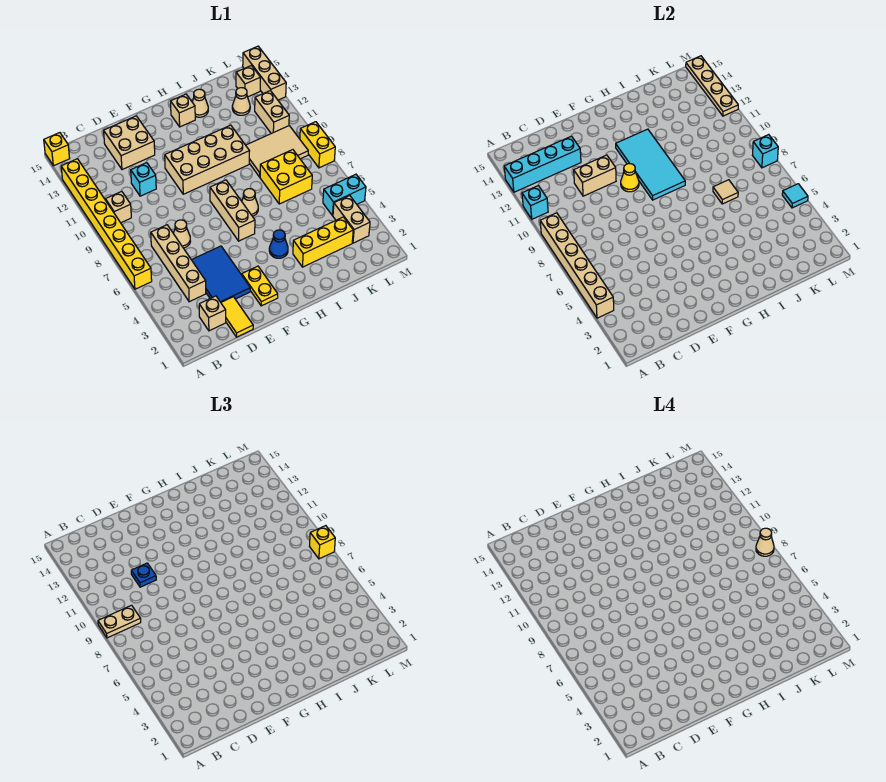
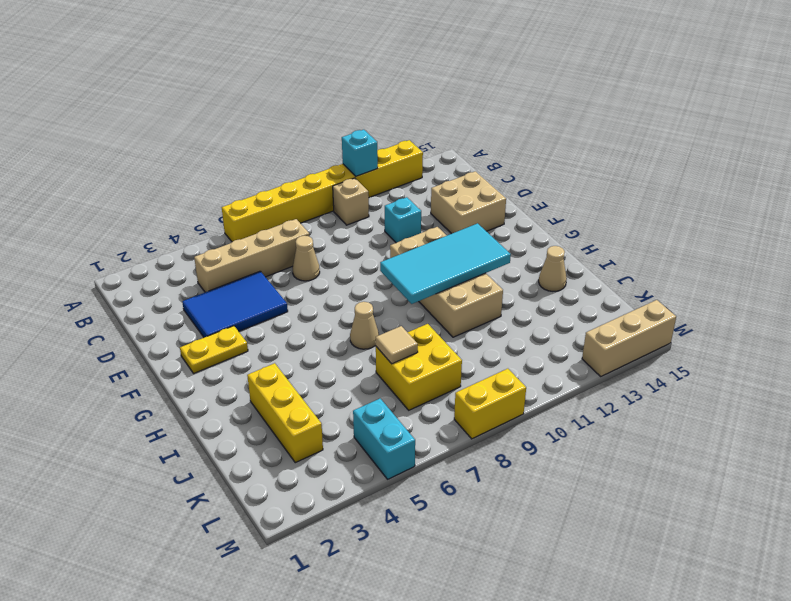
none -> yellow brick A15 level 1
none -> tan brick C2 level 1
none -> yellow tile D1:D2 level 1
none -> tan brick G6:G8 level 1

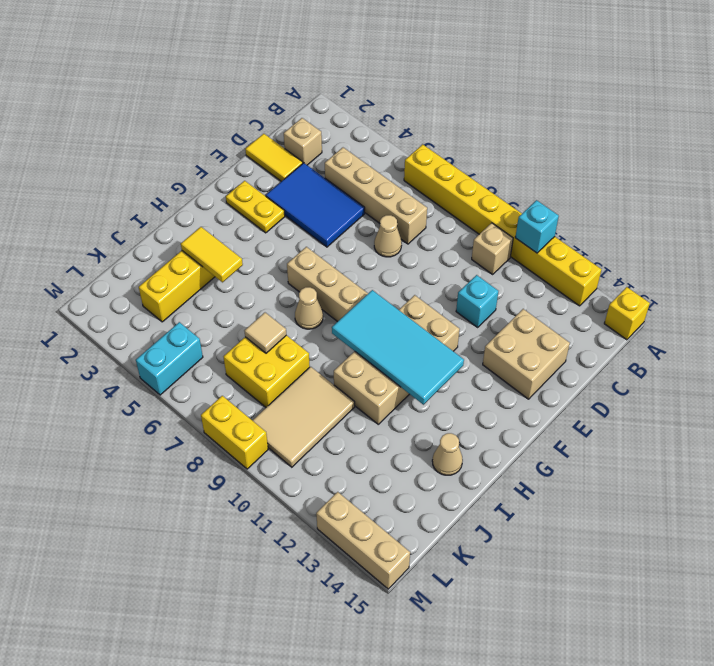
yellow tile I3:I4 level 2 -> none
none -> blue cone H4 level 1
none -> tan brick H14 level 1
none -> tan cone K13 level 1
none -> tan brick L3:L4 level 1

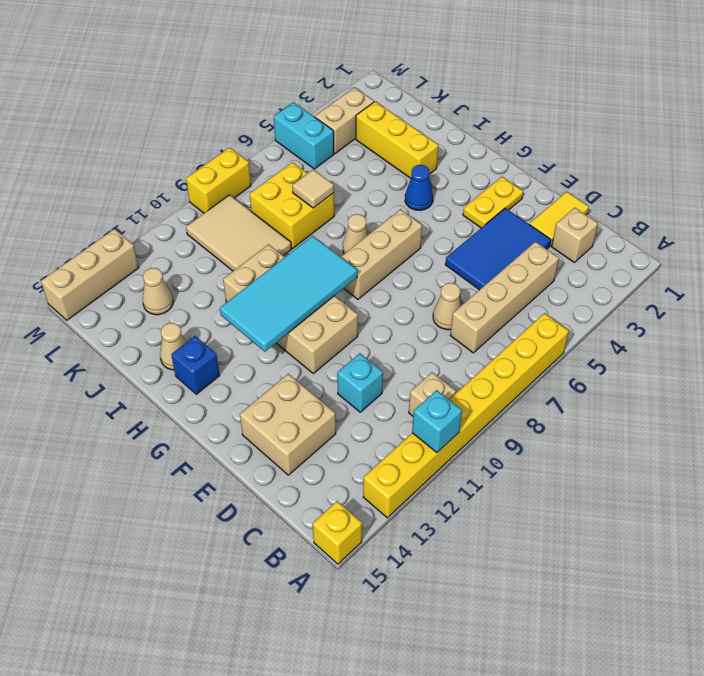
blue brick H14 level 1 -> tan brick H14 level 1
none -> tan brick L11:L12 level 1
none -> tan brick L14 level 1
none -> tan brick A4:A9 level 2
none -> cyan brick A13:D13 level 2

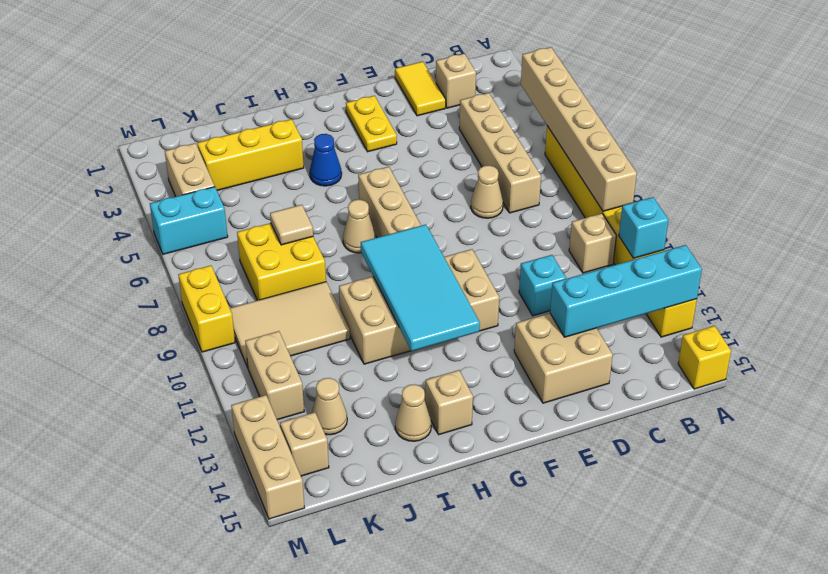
none -> blue tile D3:E5 level 1
none -> tan brick D11:E11 level 2
none -> yellow cone F10 level 2
none -> cyan tile M5 level 2

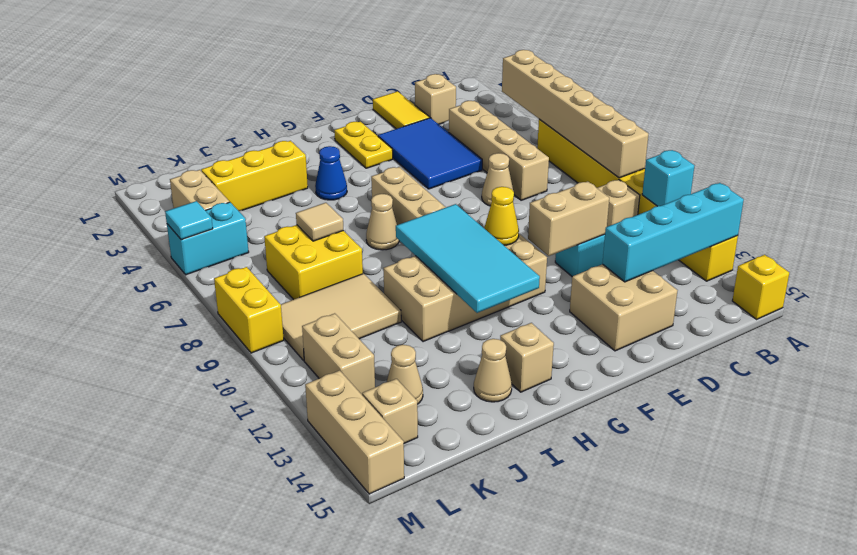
none -> cyan brick M8 level 2
none -> tan plate M12:M15 level 2
none -> tan plate A9:B9 level 3
none -> blue plate D11 level 3

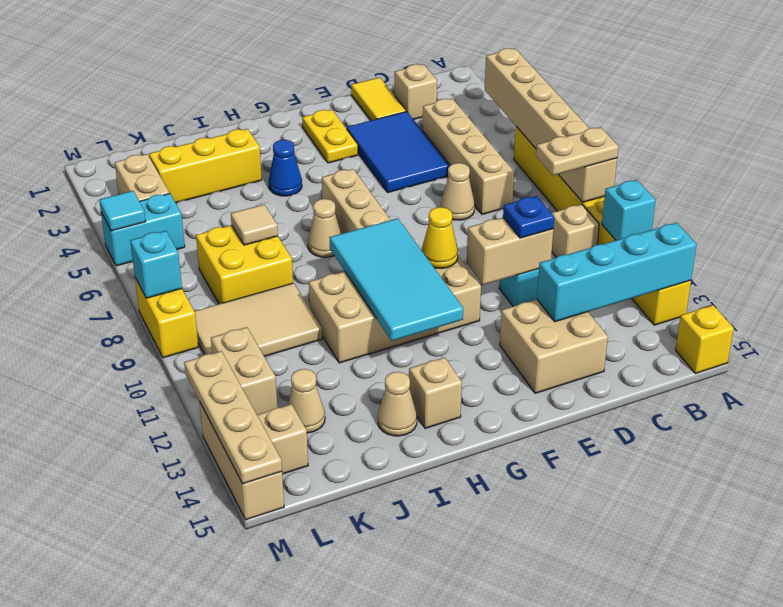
none -> yellow brick M8 level 3
none -> tan cone M8 level 4

